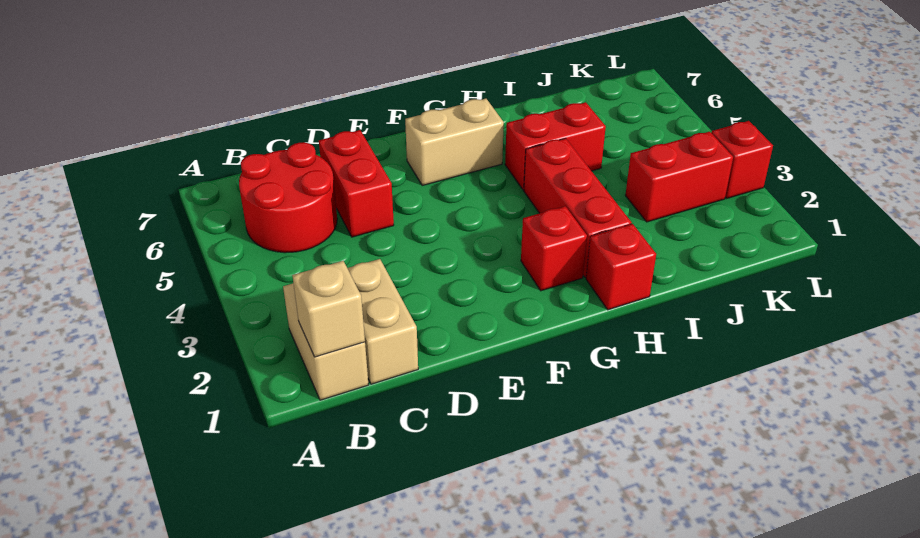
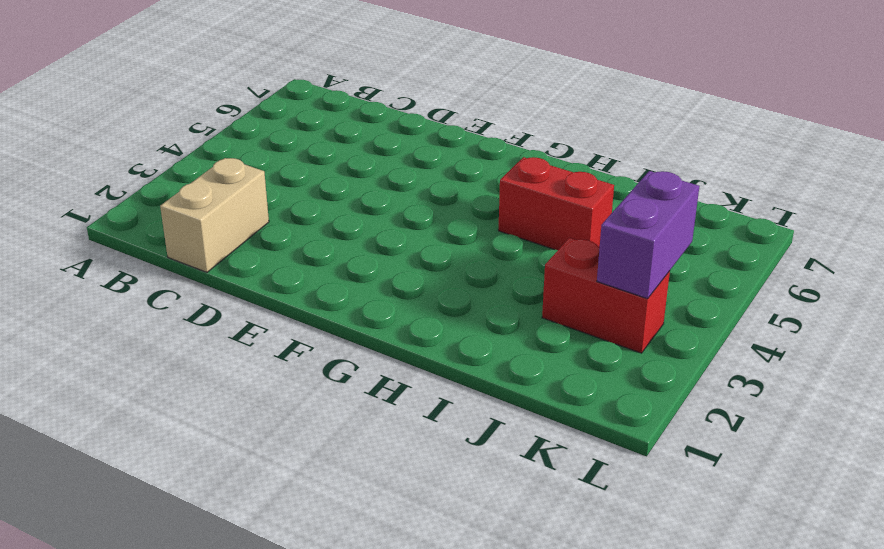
purple brick K3:K4 level 2 -> none
none -> tan brick B1:B2 level 1
none -> red round brick B5:C6 level 1
none -> red brick D5:D6 level 1

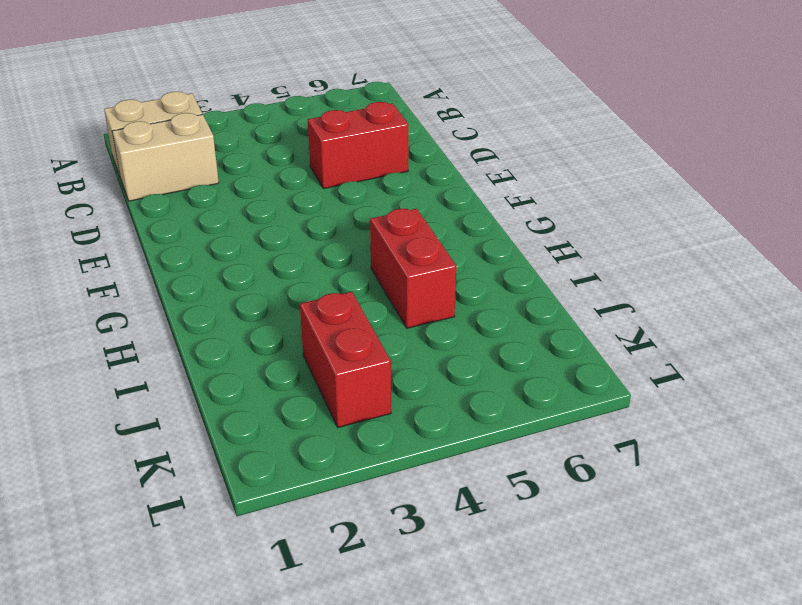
none -> red round brick B5:C6 level 1
none -> tan brick F6:G6 level 1
none -> red brick G2 level 1

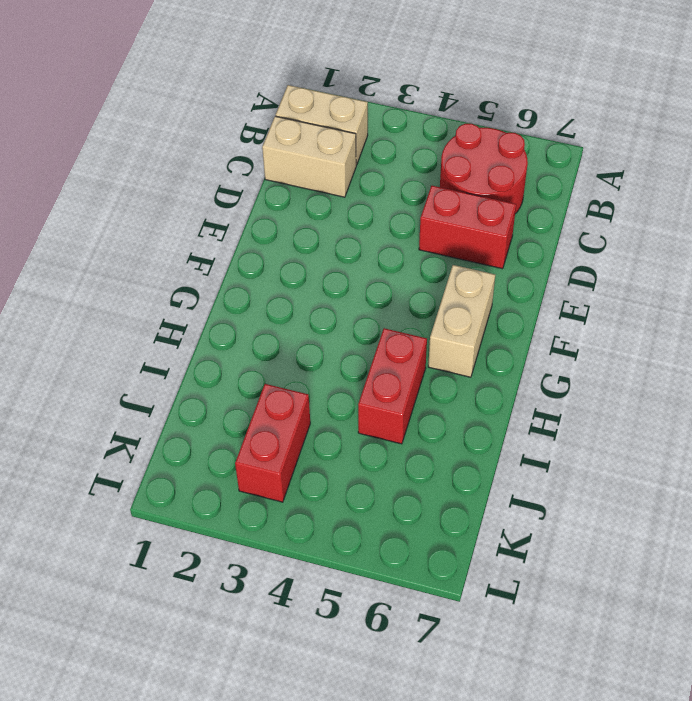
none -> red brick G2 level 1
none -> red brick H1 level 1
none -> red brick H2:H4 level 1

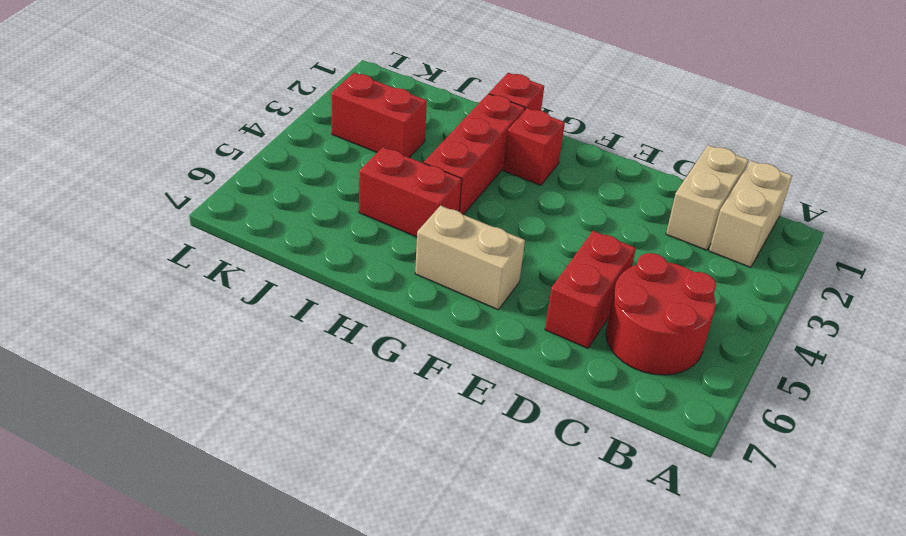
none -> red brick L3 level 1
none -> tan brick B1 level 2

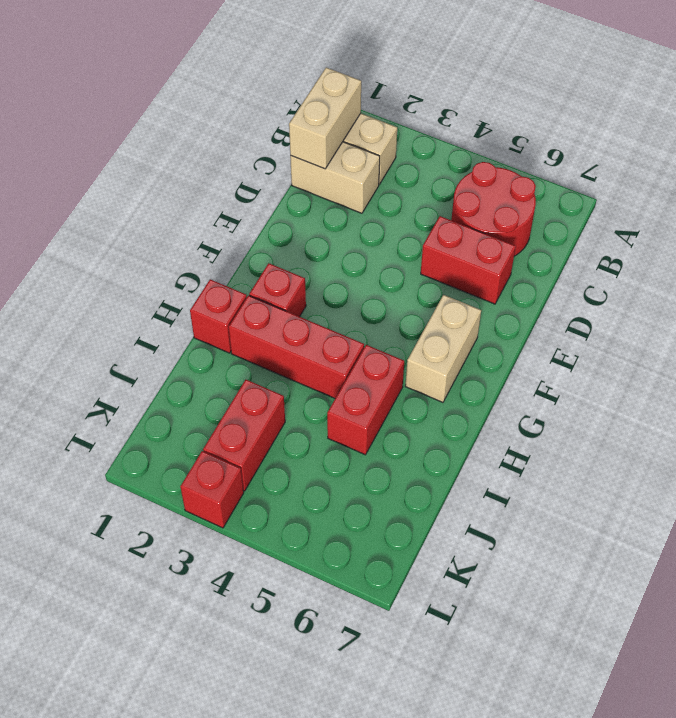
tan brick B1:C1 level 2 -> tan brick B1 level 2

